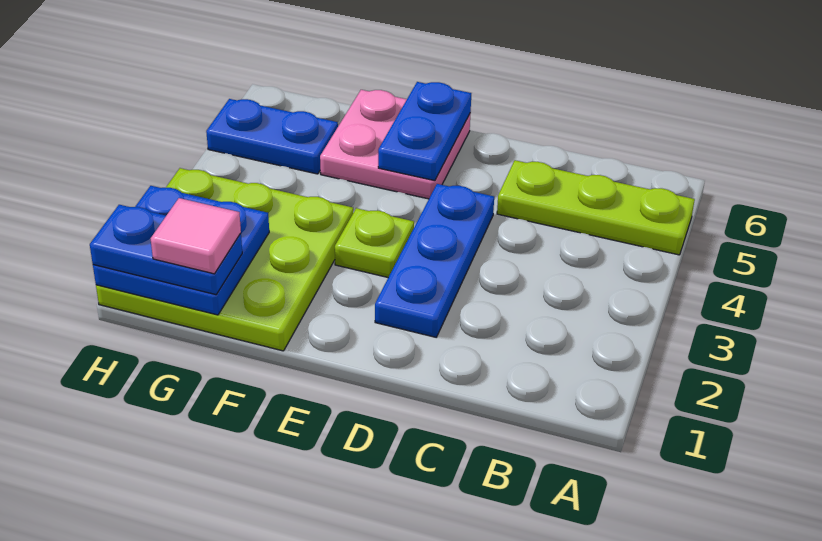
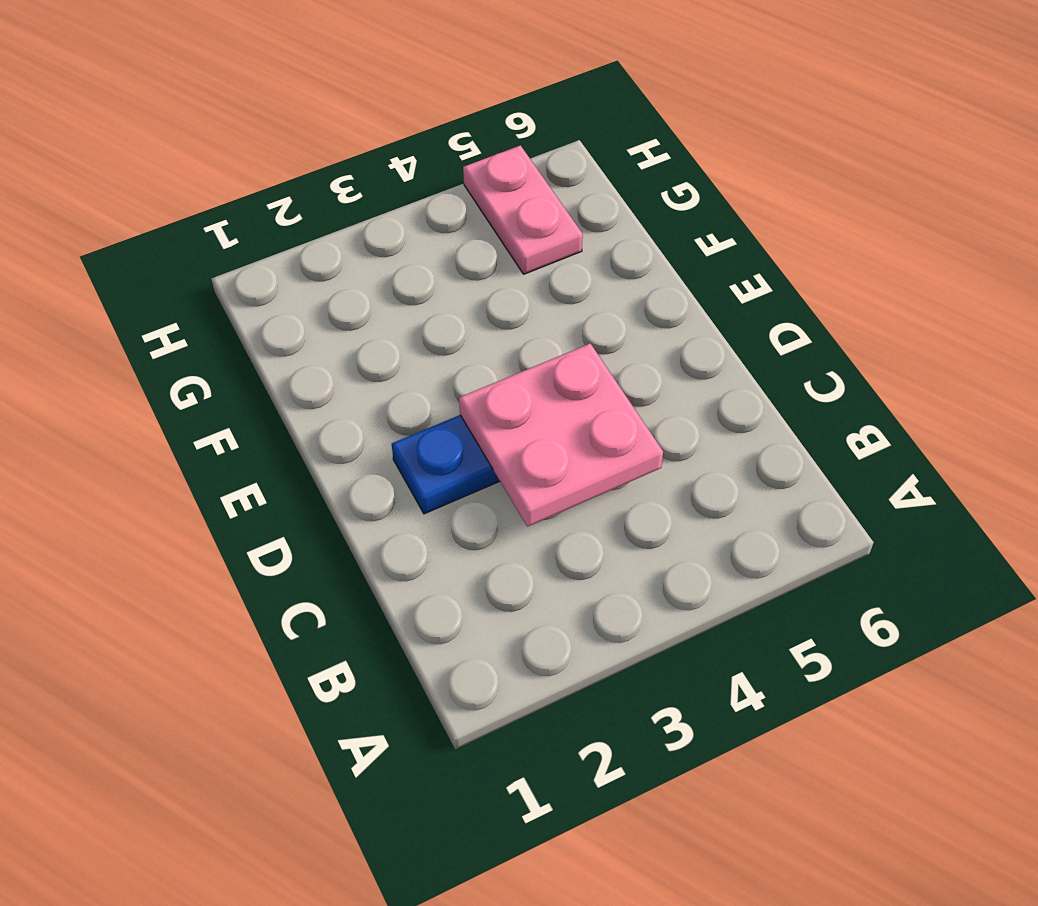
pink plate C3:D4 level 2 -> pink plate E5:F6 level 1
pink plate G5:H5 level 1 -> blue plate G5:H5 level 1
none -> lime plate A5:C5 level 1
none -> lime plate E3 level 1

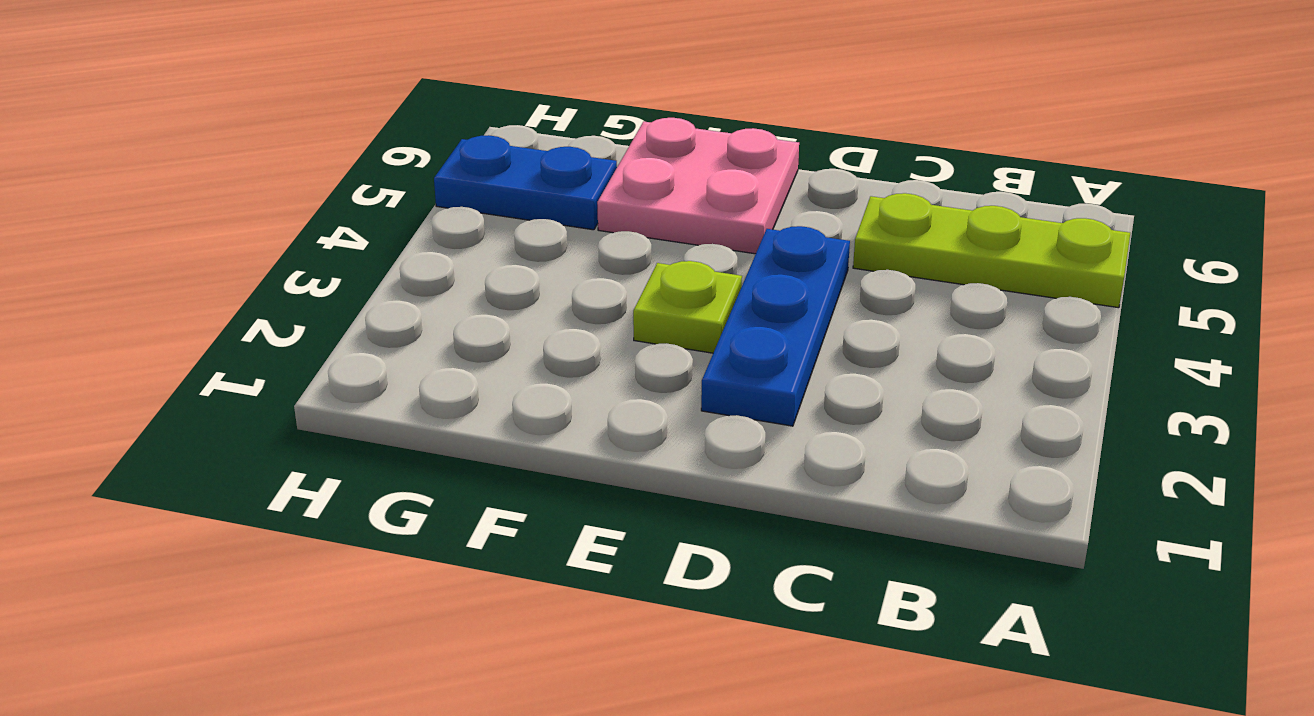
none -> lime plate F1:H3 level 1
none -> blue plate E5:E6 level 2

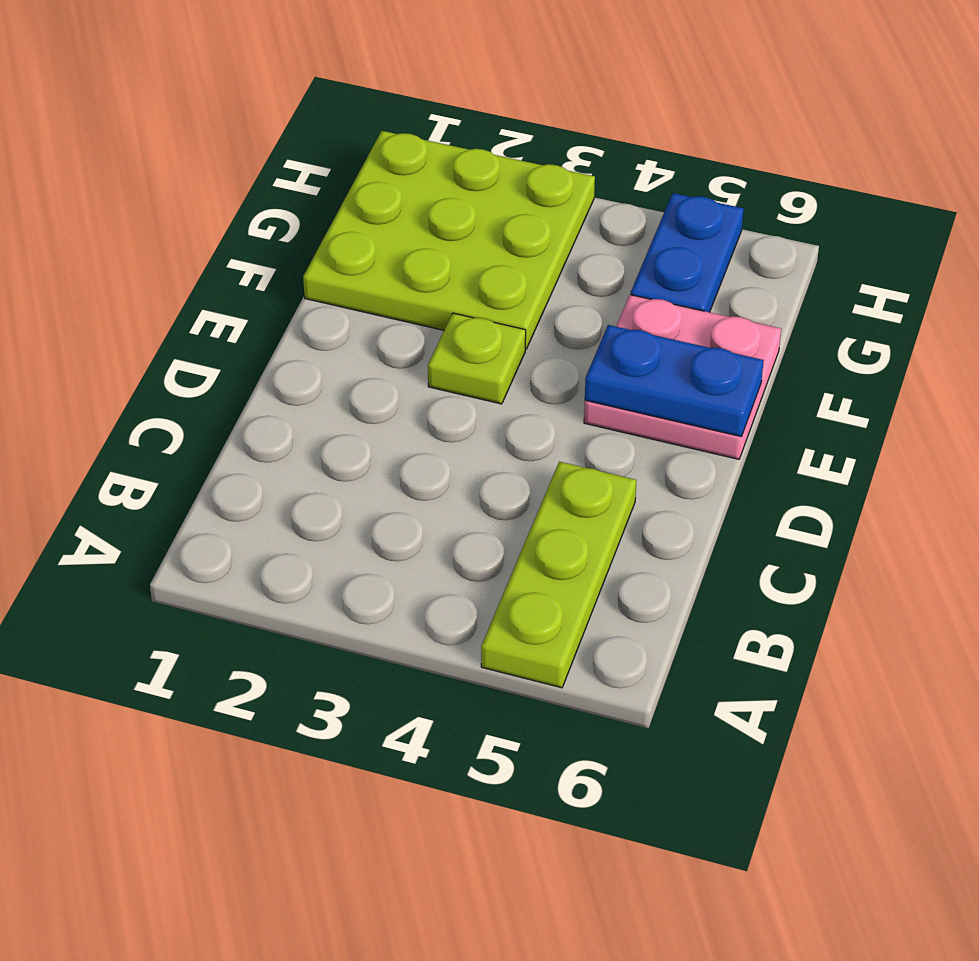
none -> blue plate D2:D4 level 1
none -> blue plate G1:H2 level 2

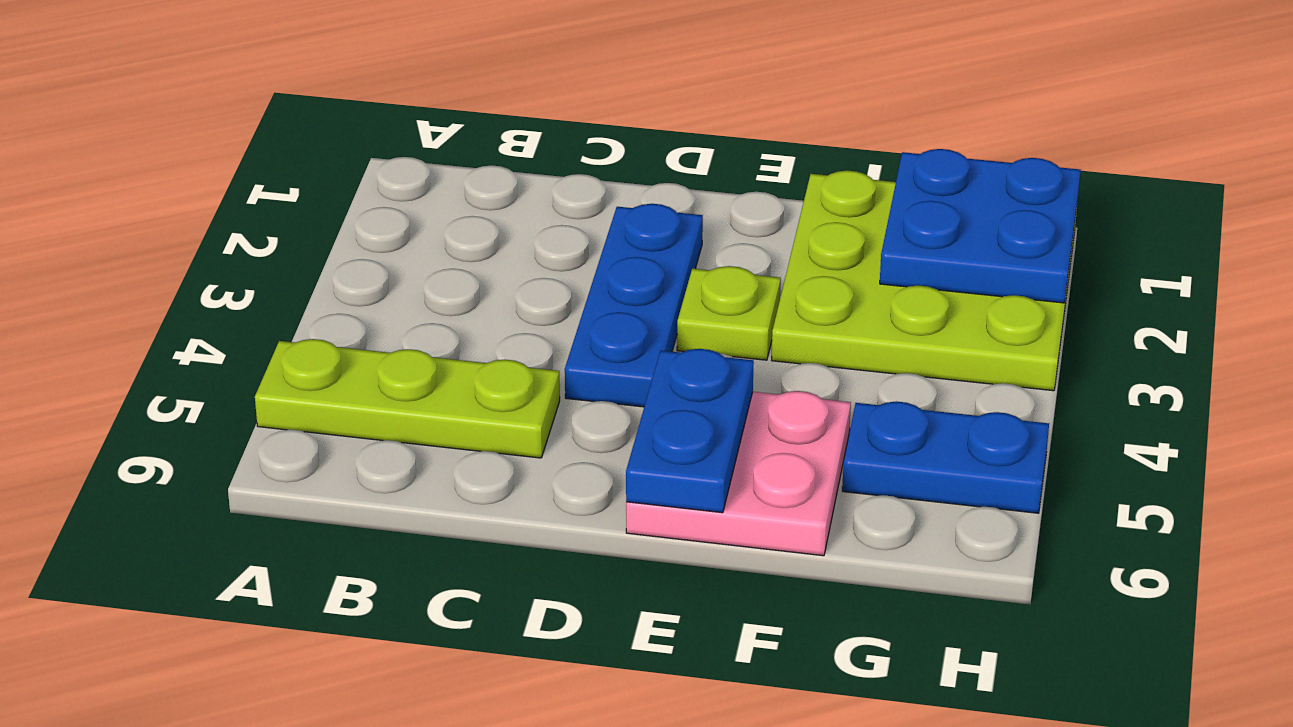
none -> blue plate G1:H1 level 3
none -> pink tile G1 level 4

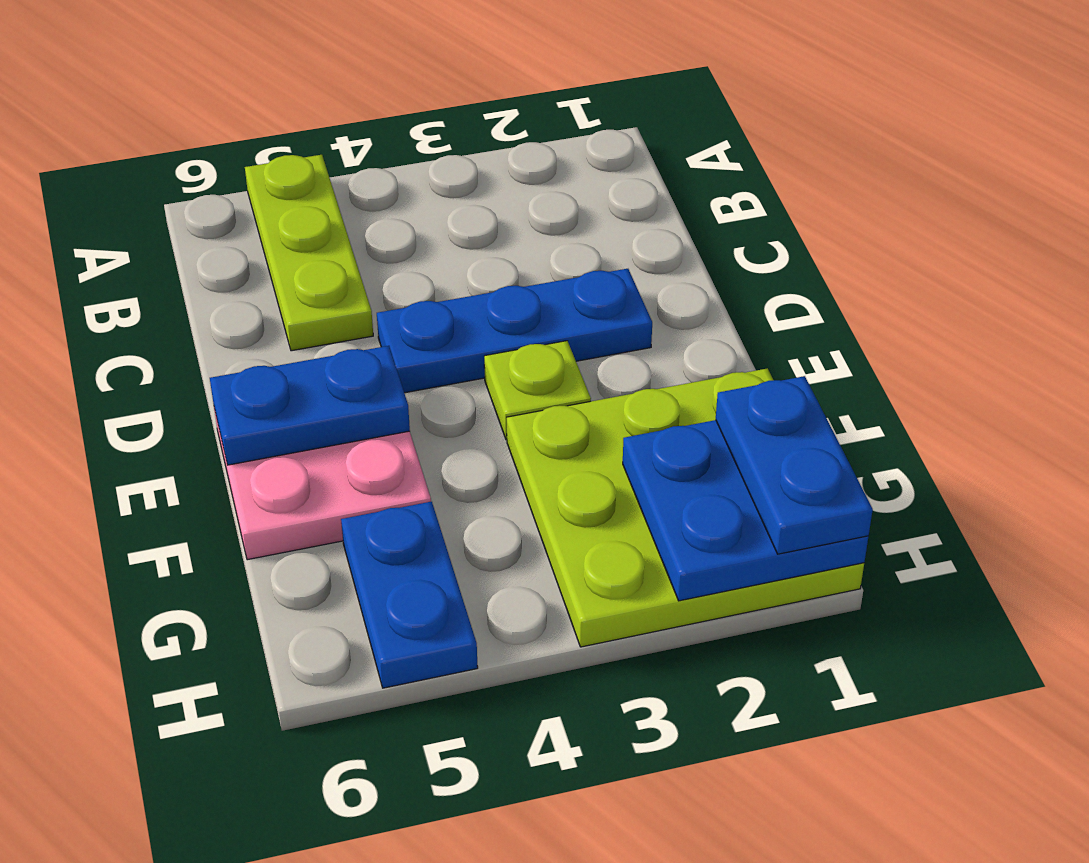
none -> pink tile G1 level 4

